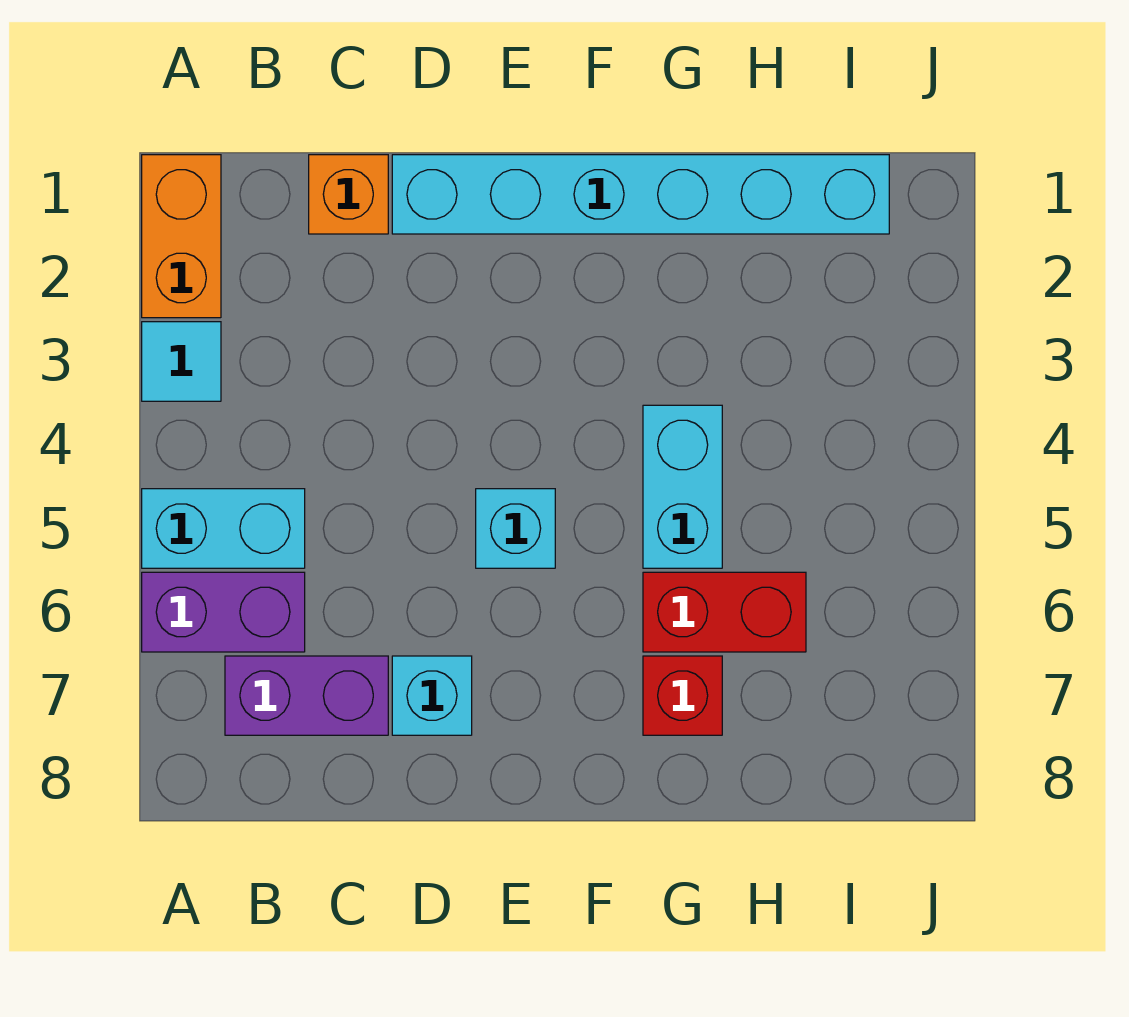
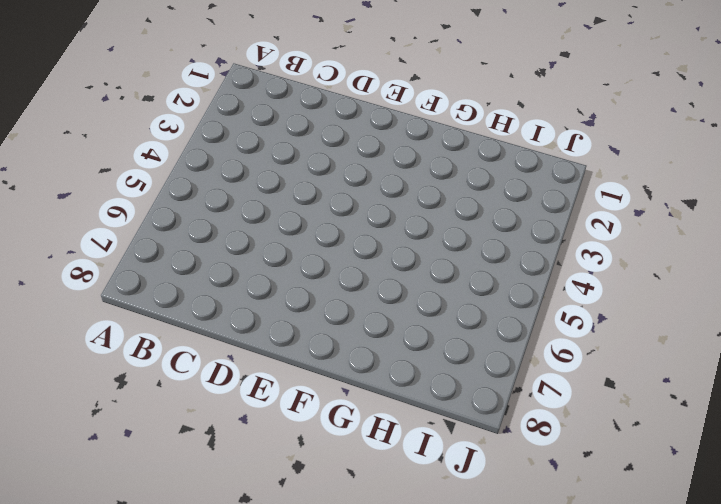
none -> orange brick A1:A2 level 1
none -> cyan tile A3 level 1
none -> cyan brick A5:B5 level 1

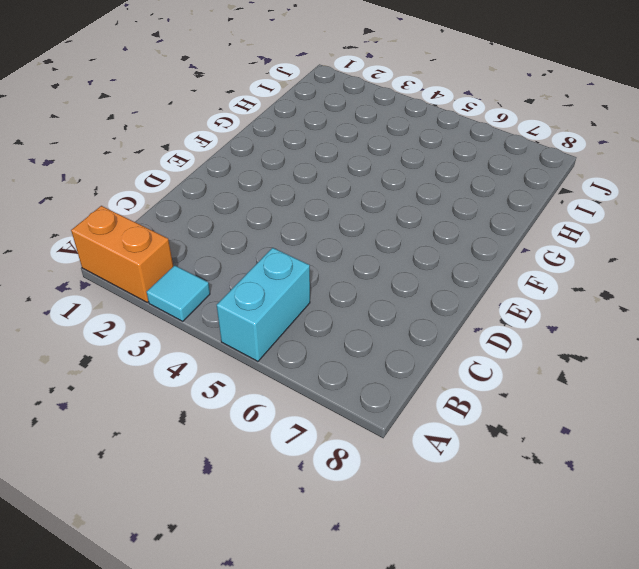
none -> purple brick A6:B6 level 1
none -> purple brick B7:C7 level 1
none -> orange brick C1 level 1

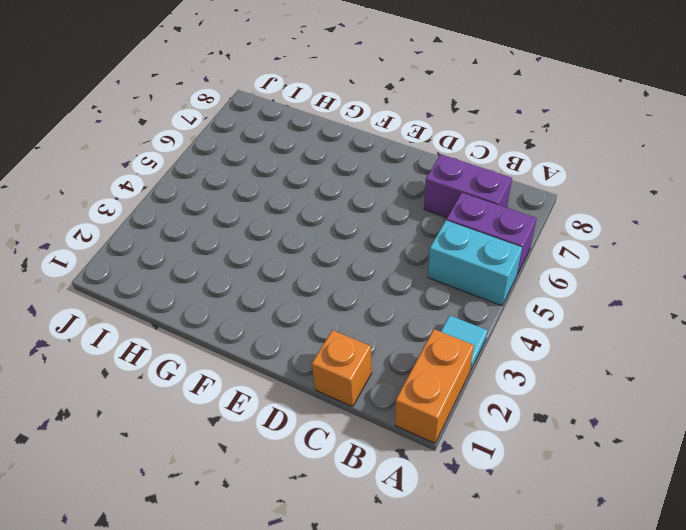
none -> cyan brick D1:I1 level 1
none -> cyan brick D7 level 1
none -> cyan brick E5 level 1

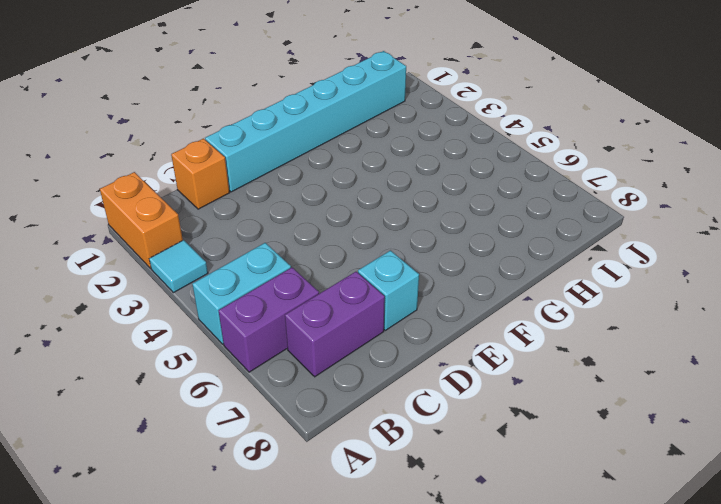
none -> cyan brick E5 level 1
none -> cyan brick G4:G5 level 1
none -> red brick G6:H6 level 1

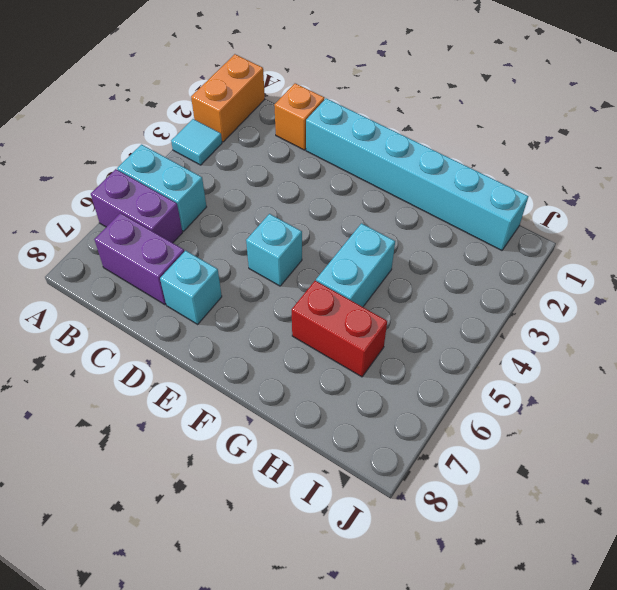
none -> red brick G7 level 1

